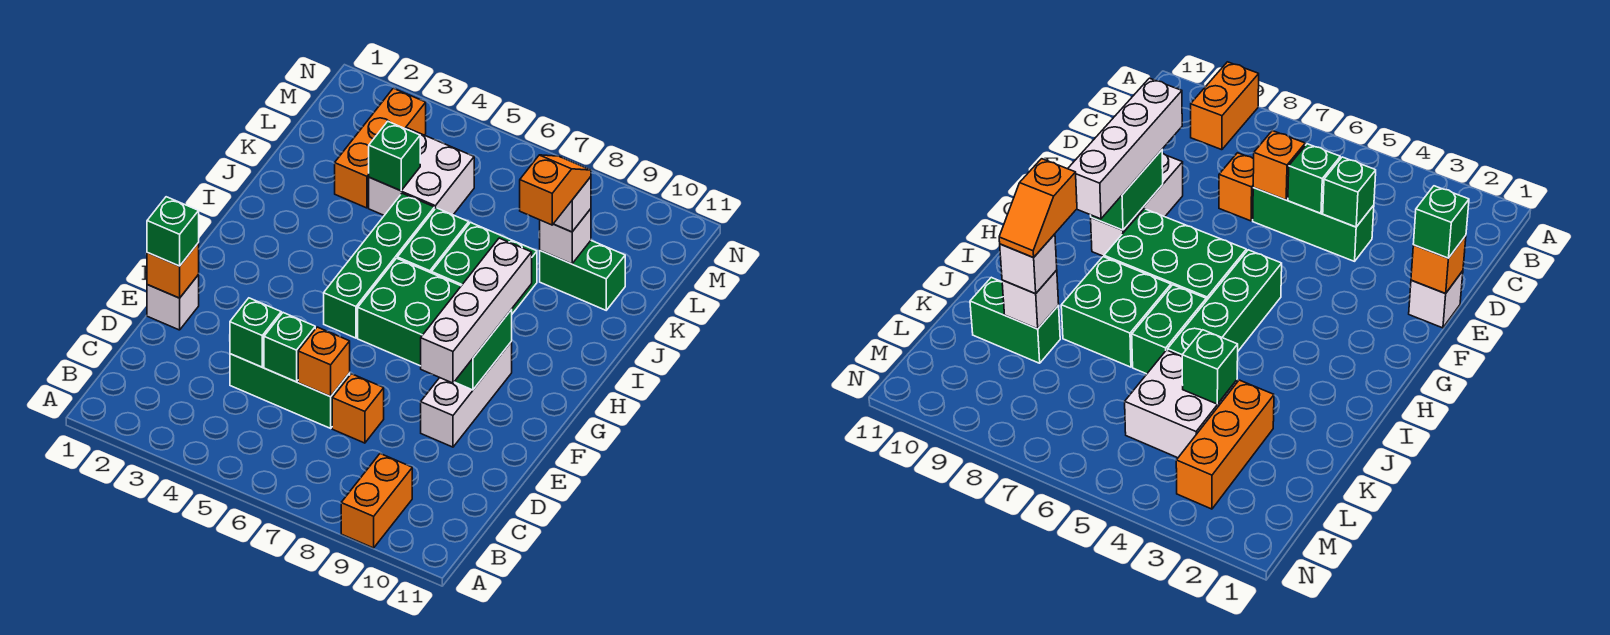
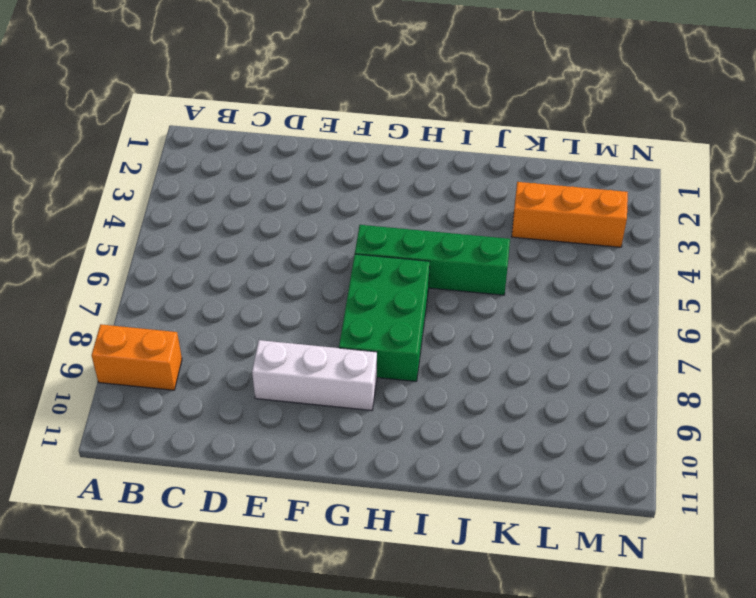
none -> green brick D4:D6 level 1
none -> orange brick D7 level 1
none -> white brick E1 level 1

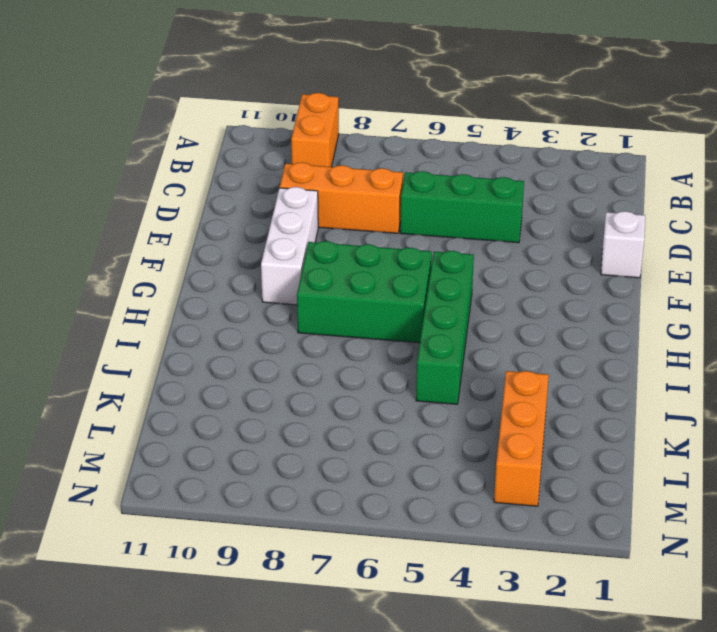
orange brick D7:D9 level 1 -> orange brick D7 level 1
none -> green brick I6:J6 level 1
none -> green brick I7:J8 level 1
none -> white brick K4:L5 level 1

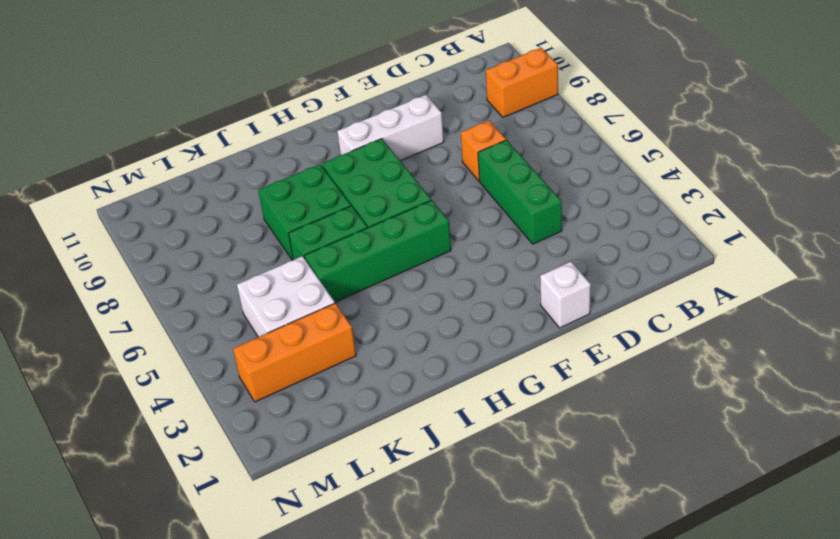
none -> green brick K9:K10 level 1
none -> green brick D4 level 2
none -> green brick D5 level 2

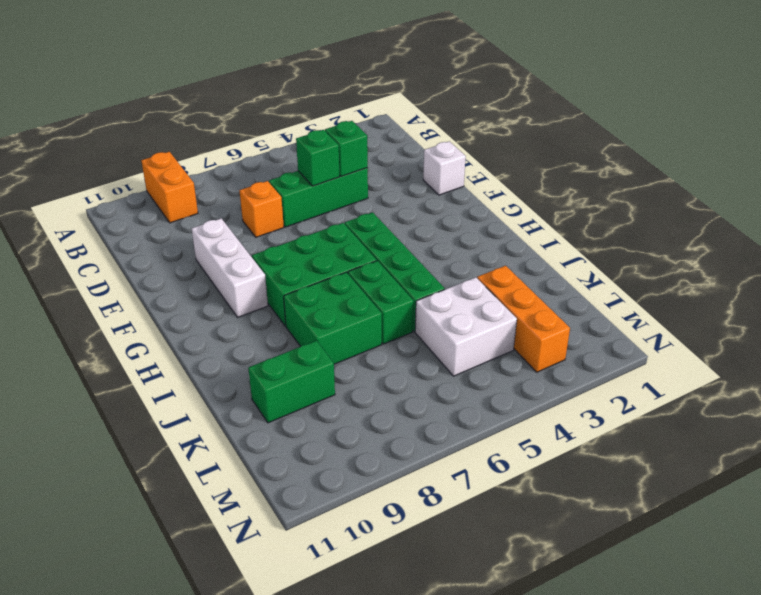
none -> orange brick D6 level 2
none -> orange brick E1 level 2
none -> green brick F9:G9 level 2

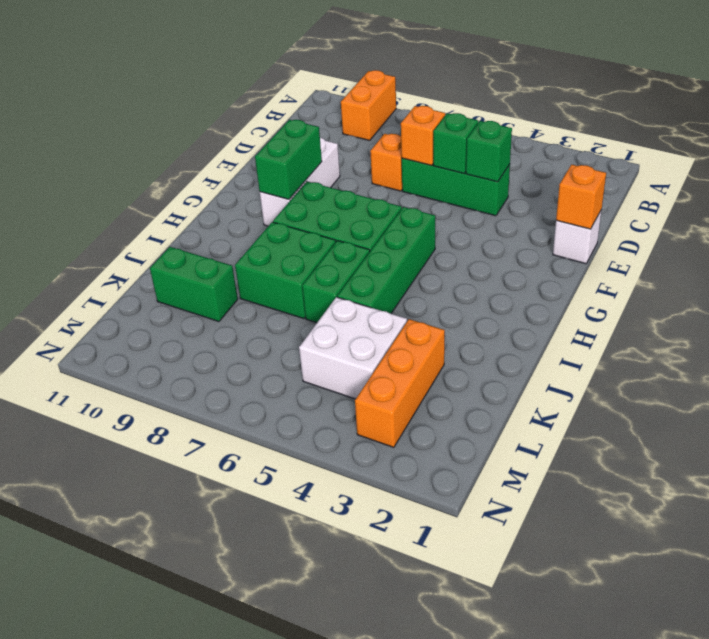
none -> green brick K4 level 2
none -> white brick K9 level 2
none -> green brick E1 level 3

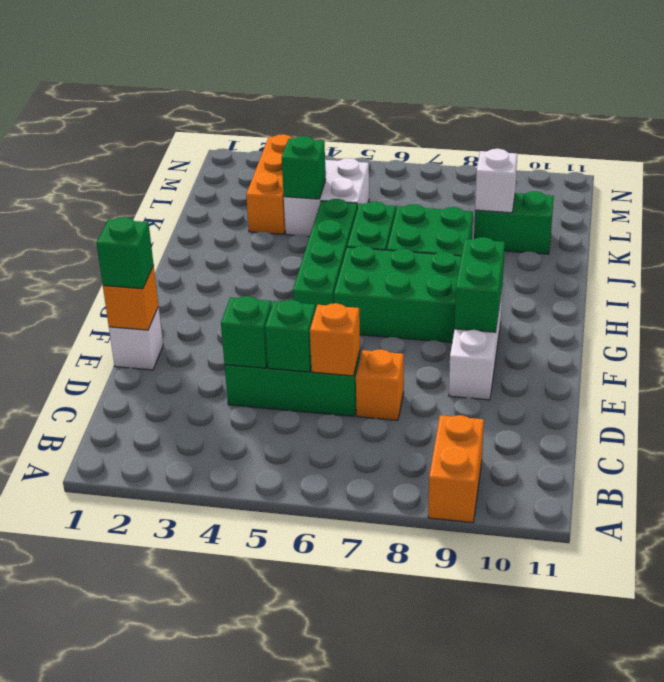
none -> white brick E9:H9 level 3
none -> white brick K9 level 3
none -> orange slope J9:K9 level 4 top J

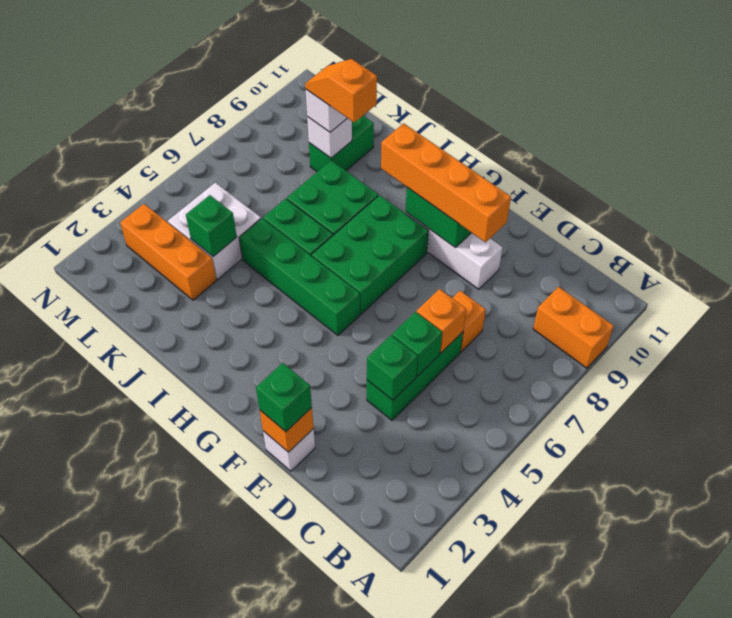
orange brick E9:H9 level 3 -> white brick E9:H9 level 3

